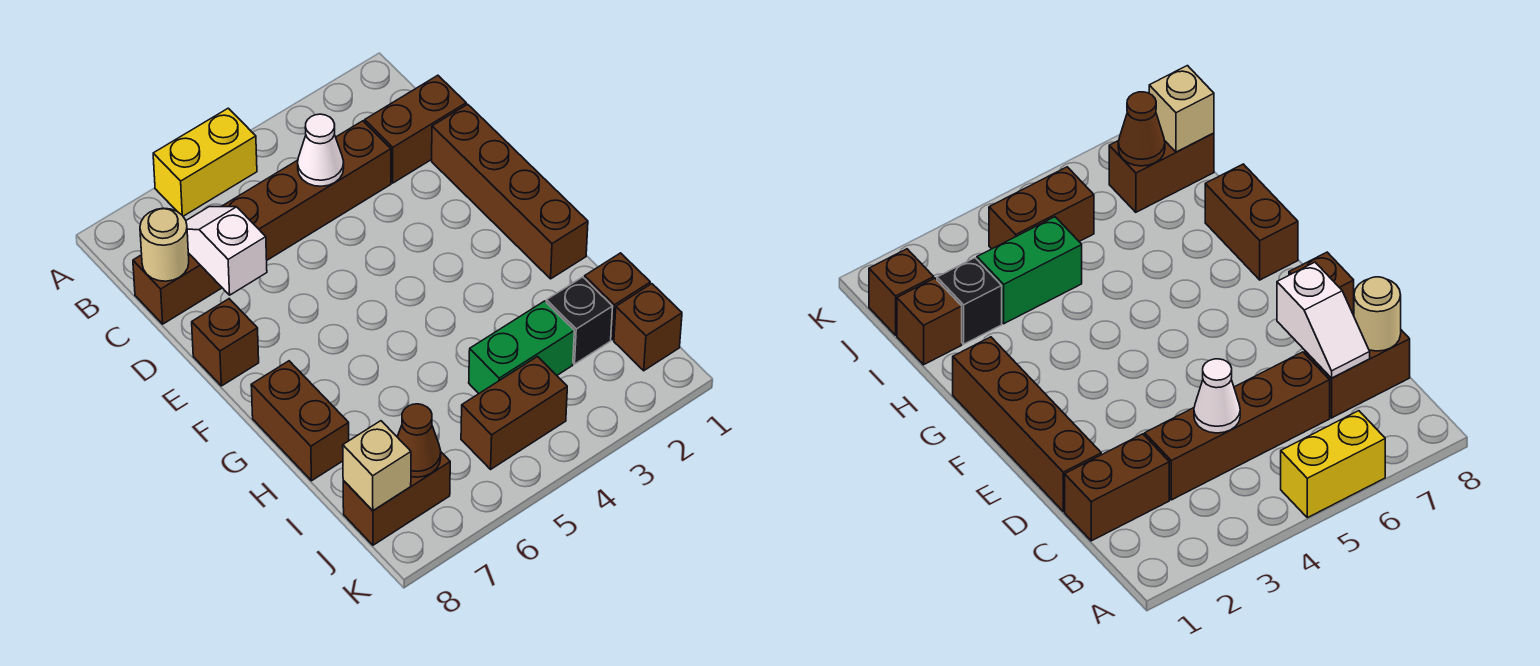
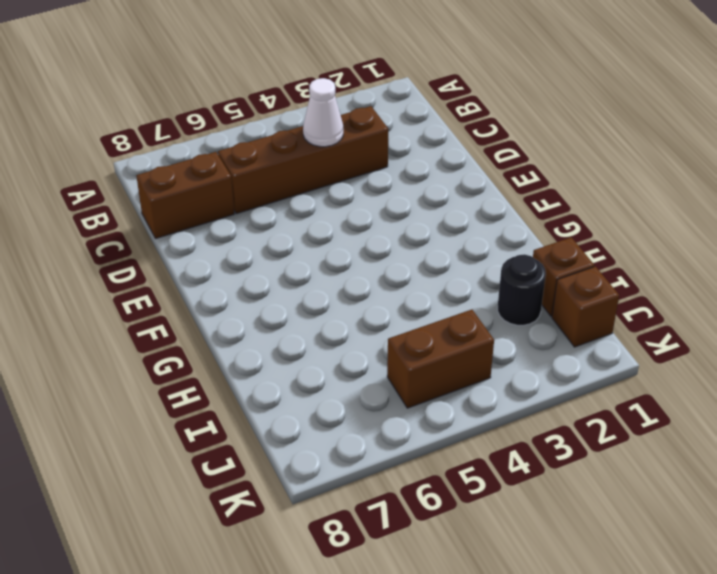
black round brick I2 level 1 -> black brick I2 level 1
none -> yellow brick A5:A6 level 1
none -> brown brick C1:C2 level 1
none -> brown brick D1:G1 level 1

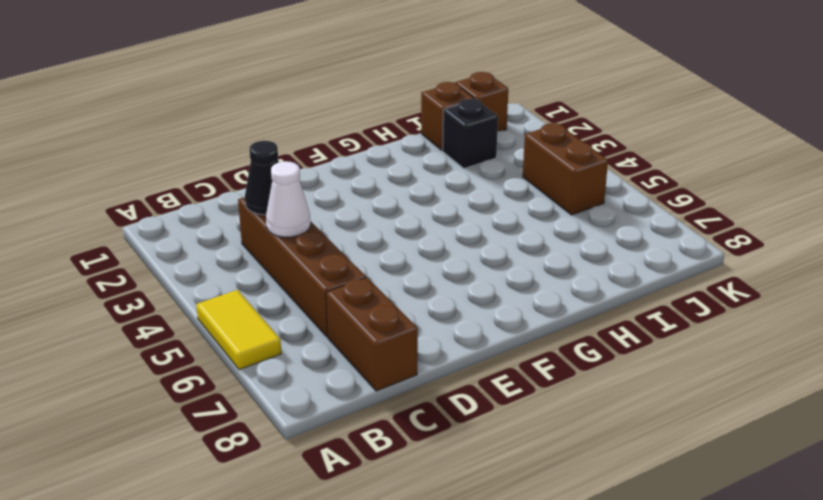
yellow tile A5:A6 level 1 -> yellow brick A5:A6 level 1
black cone C3 level 2 -> none
none -> brown brick C1:C2 level 1
none -> brown brick D1:G1 level 1
none -> brown brick E8 level 1

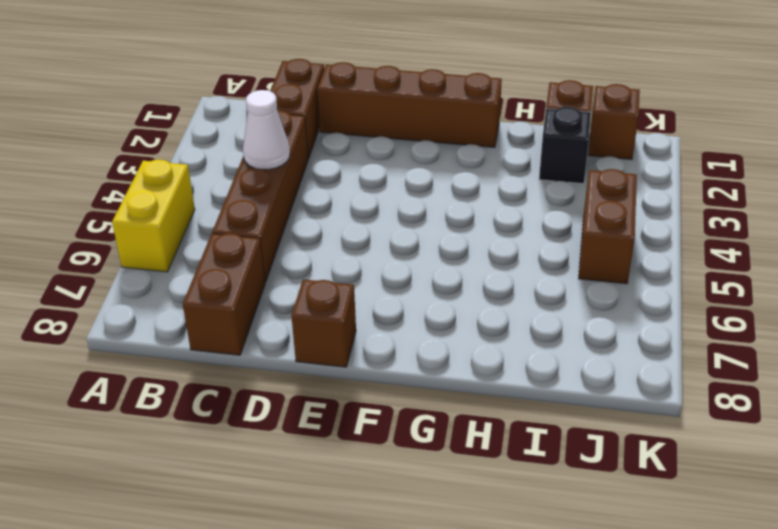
none -> brown brick G8:H8 level 1
none -> green brick I3:I4 level 1
none -> brown brick J7:J8 level 1

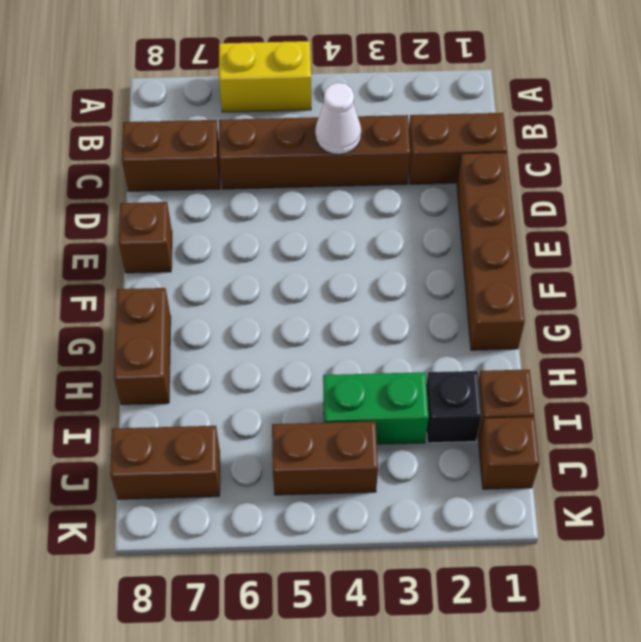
none -> white slope C7:D7 level 2 top D
none -> tan round brick C8 level 2
none -> brown cone J7 level 2

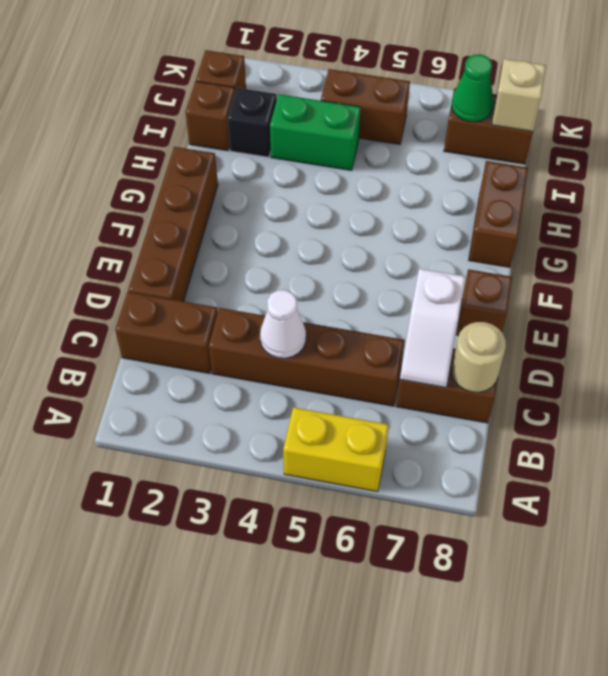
green cone J7 level 2 -> brown cone J7 level 2

